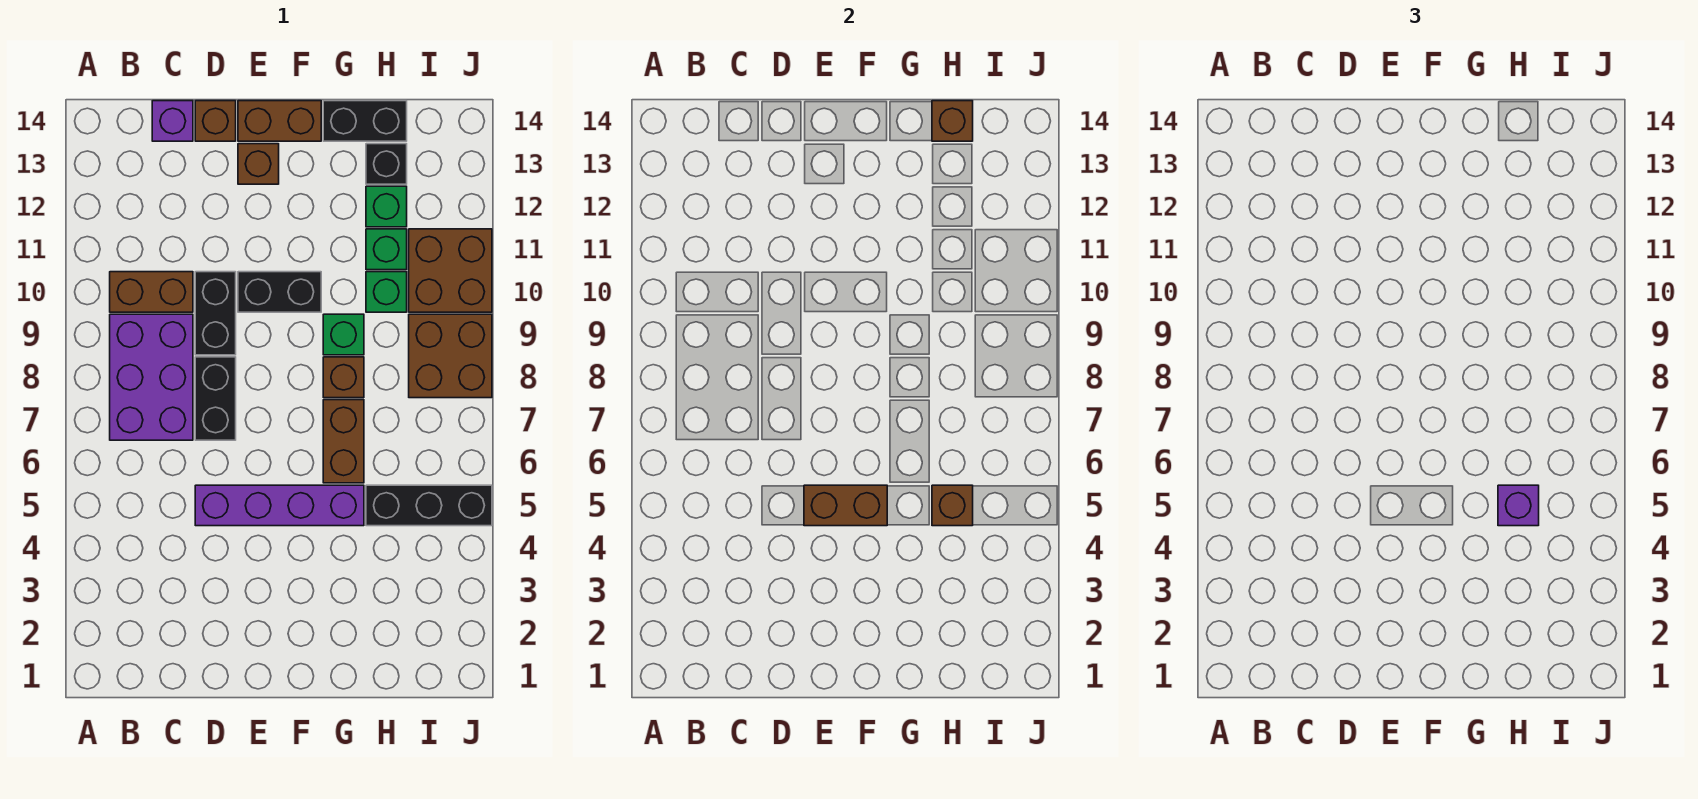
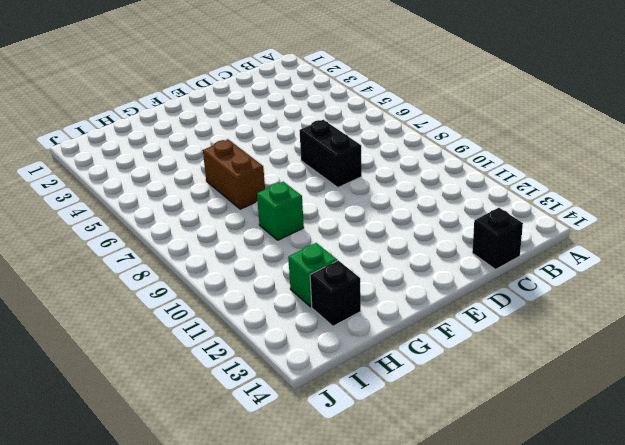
black brick C14 level 1 -> purple brick C14 level 1
none -> purple brick B7:C9 level 1
none -> brown brick B10:C10 level 1
none -> purple brick D5:G5 level 1

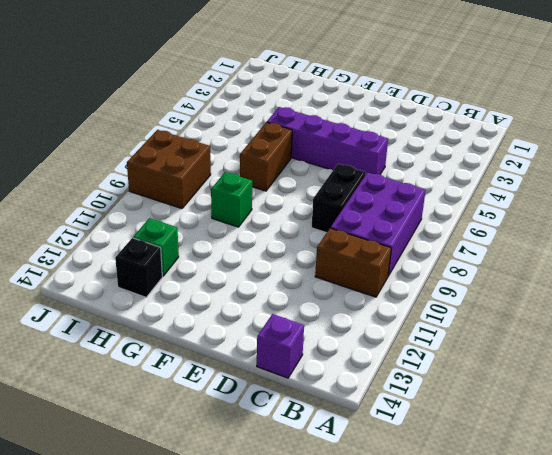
none -> black brick D9:D10 level 1
none -> brown brick D14 level 1
none -> black brick E10:F10 level 1

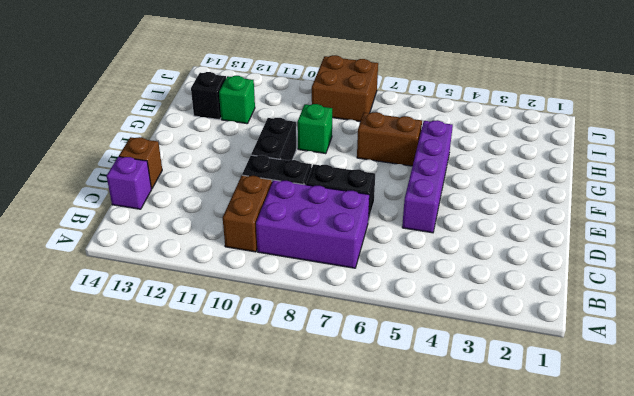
none -> brown brick E13 level 1
none -> brown brick E14:F14 level 1
none -> brown brick G8 level 1

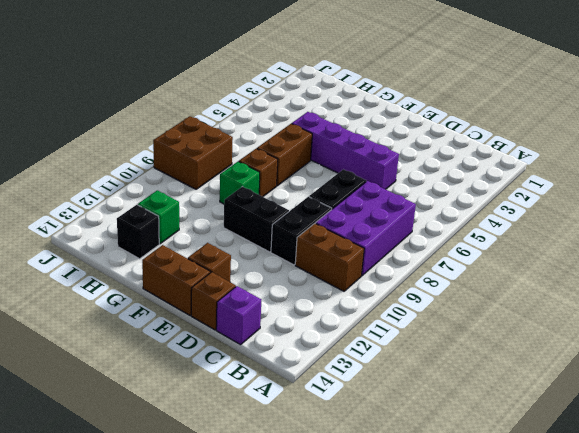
none -> black brick G14:H14 level 1
none -> black brick H5:J5 level 1
none -> green brick H10 level 1

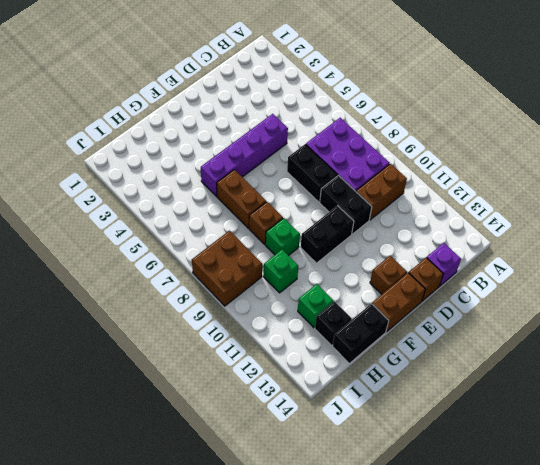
none -> black brick H5:J5 level 1
none -> green brick H11 level 1
none -> brown brick I10:J11 level 1

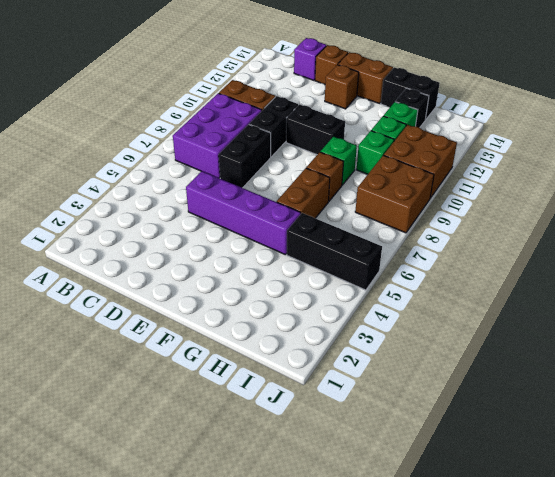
none -> brown brick E5:F5 level 2
none -> brown brick H5 level 2
none -> brown brick H14 level 2

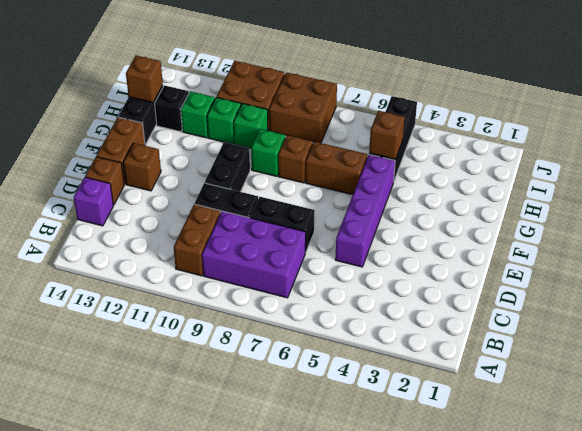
none -> brown brick E5:F5 level 2
none -> purple brick H5 level 3

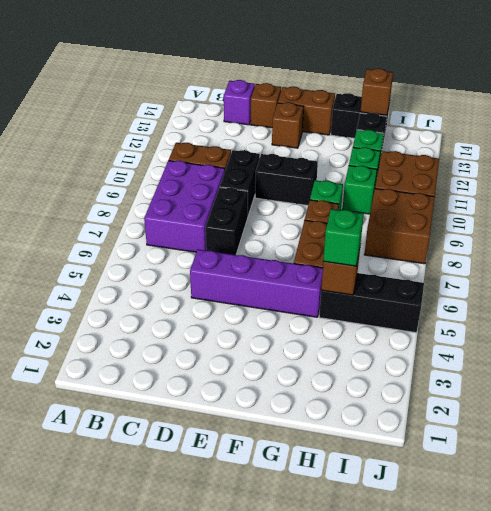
green brick H5 level 3 -> purple brick H5 level 3
none -> brown brick E5:F5 level 2

